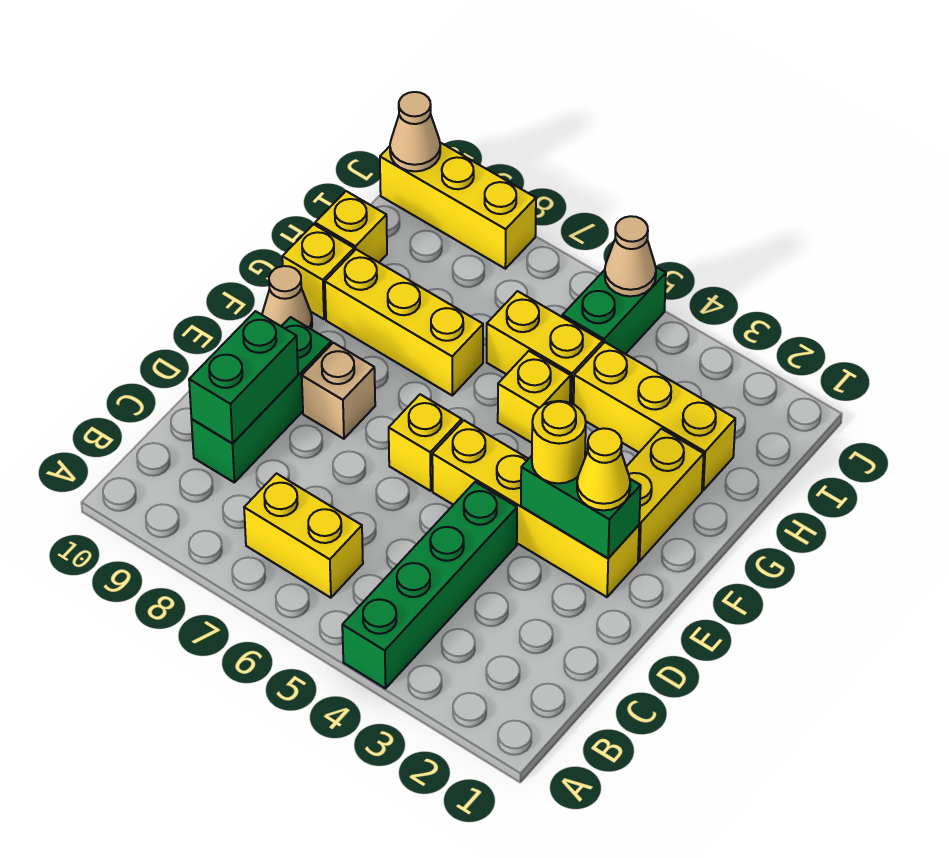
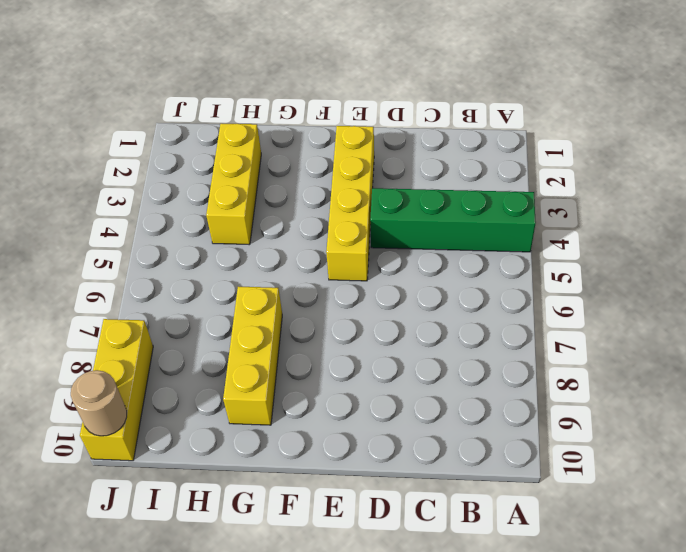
tan round brick J10 level 2 -> tan cone J10 level 2
none -> yellow brick B6:B7 level 1
none -> green brick C9:E9 level 1
none -> yellow brick E6 level 1

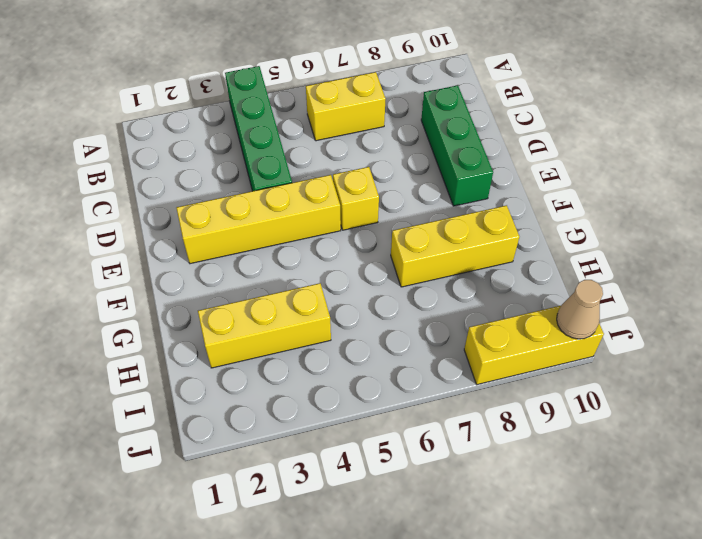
none -> tan brick E8 level 1
none -> yellow brick F2:G2 level 1
none -> tan cone F10 level 1

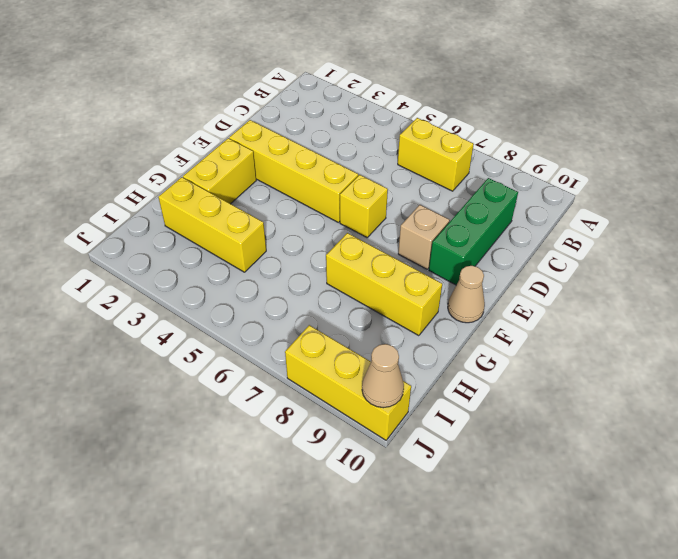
none -> green brick A4:D4 level 1
none -> yellow brick G5 level 1
none -> yellow brick G10 level 1

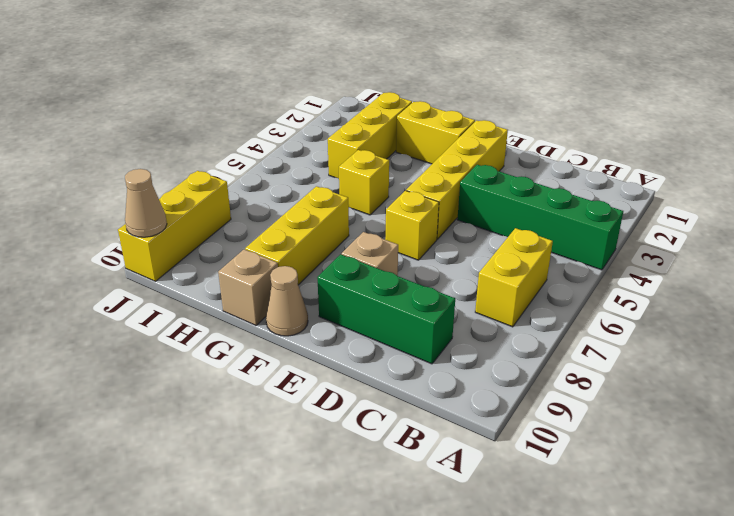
tan brick G10 level 1 -> yellow brick G10 level 1
none -> yellow brick H5:H6 level 1
none -> yellow brick H10 level 1
none -> green brick I5:J5 level 1

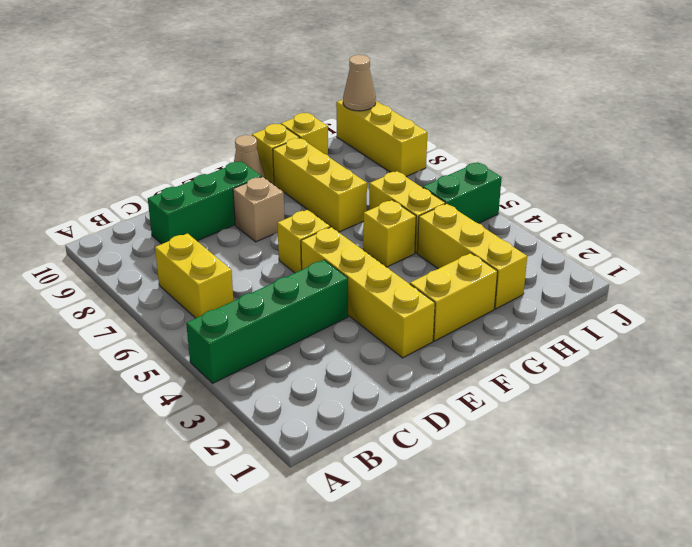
none -> green brick C9:D9 level 2
none -> green brick E2:E3 level 2
none -> tan cone J5 level 2

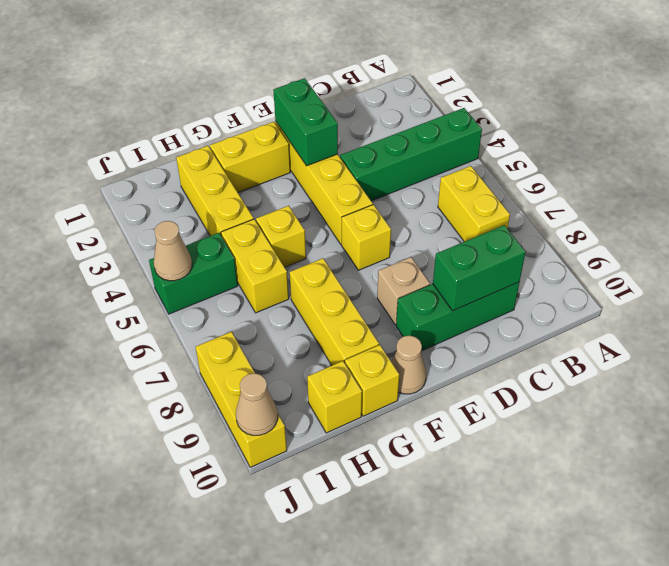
none -> yellow cone E2 level 3
none -> yellow round brick E3 level 3

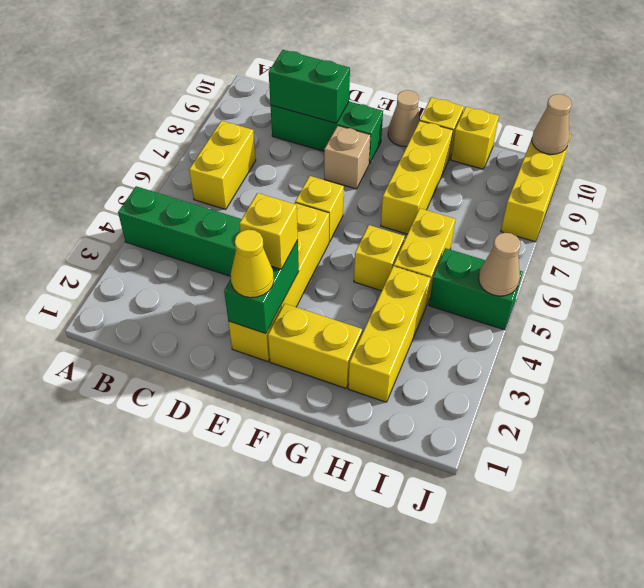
yellow brick E3 level 3 -> yellow round brick E3 level 3

